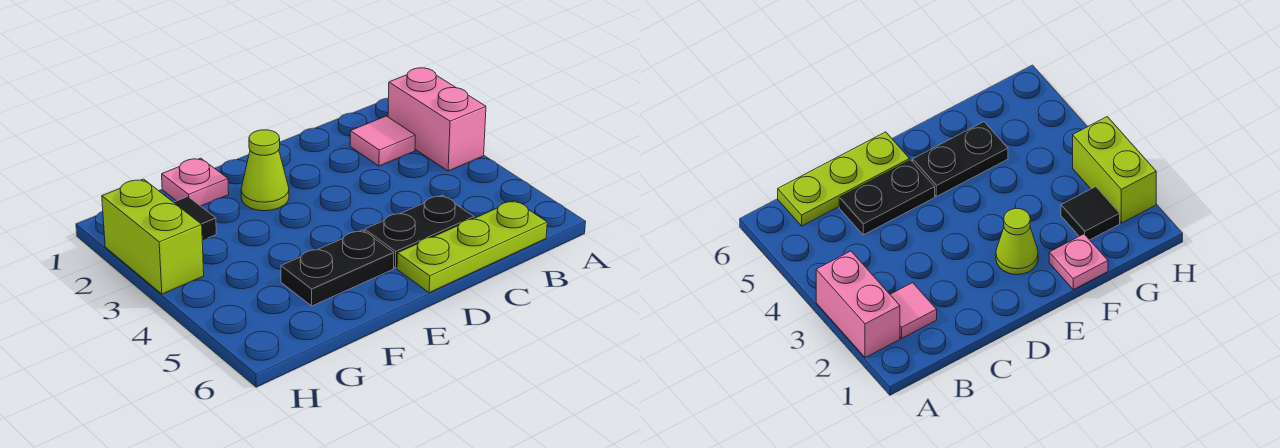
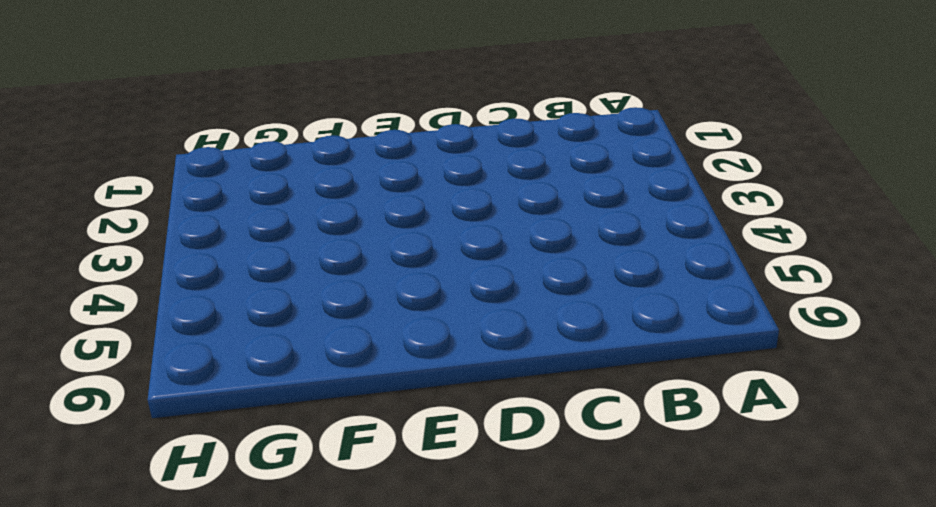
none -> pink brick A2:A3 level 1
none -> pink tile B2 level 1

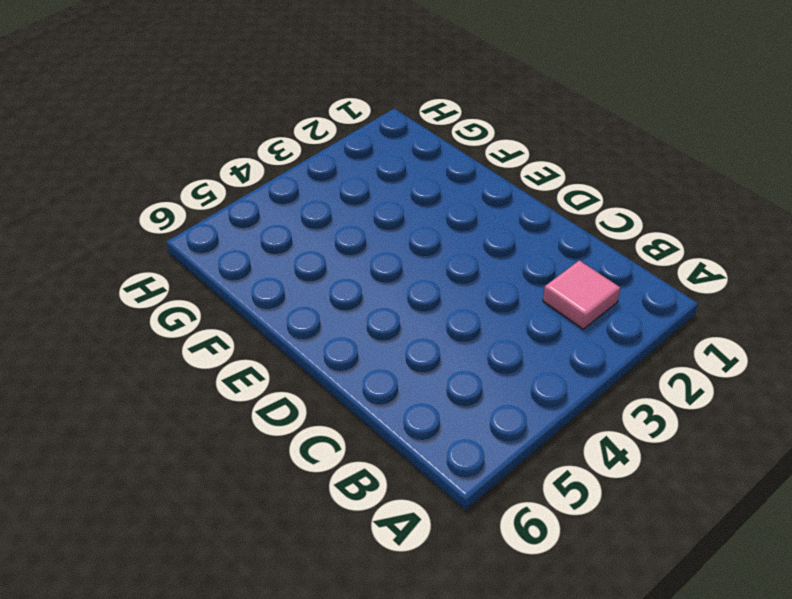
none -> pink brick A2:A3 level 1
none -> lime plate B6:D6 level 1

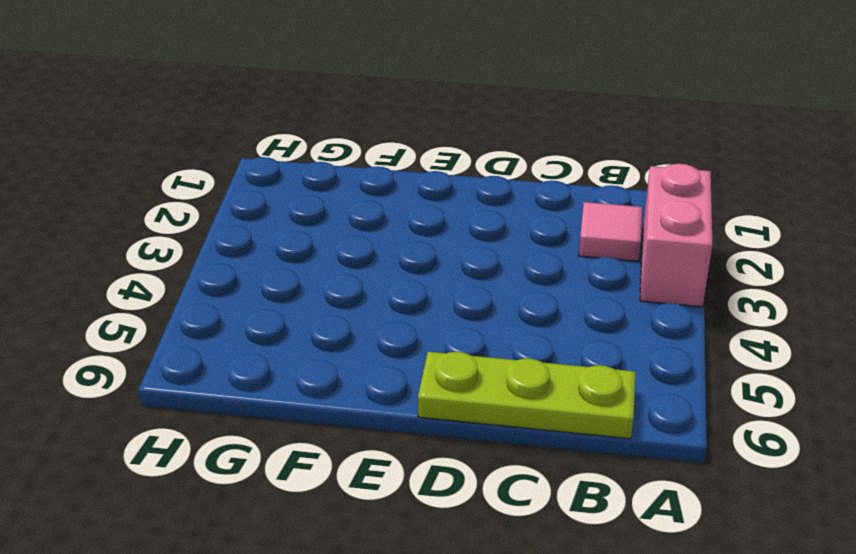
none -> black plate C5:D5 level 1
none -> lime cone E2 level 1

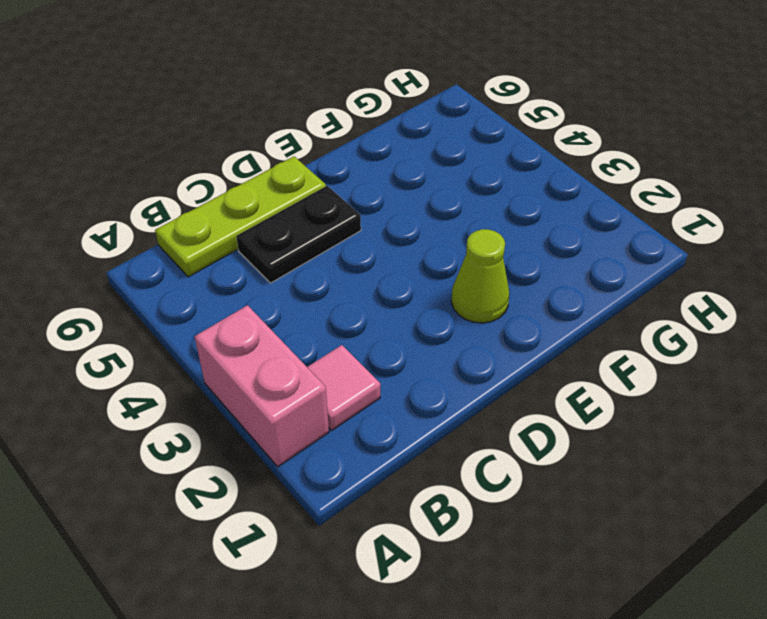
none -> black plate E5:F5 level 1
none -> pink plate F1 level 1

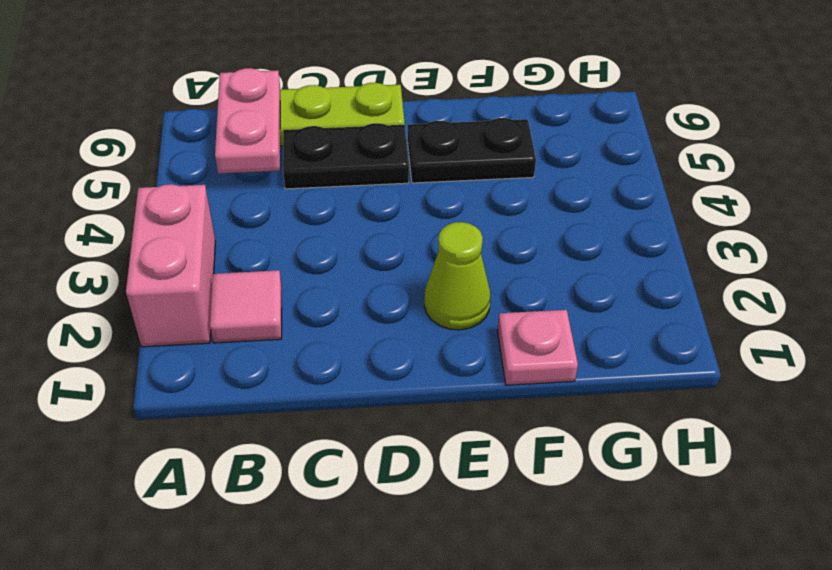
pink plate B5:B6 level 2 -> none
none -> black tile G2 level 1
none -> lime brick H2:H3 level 1

